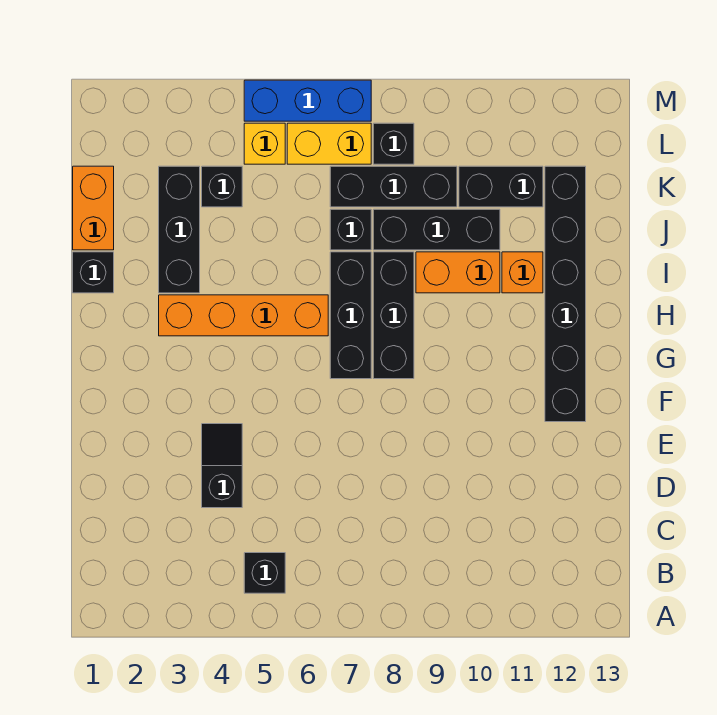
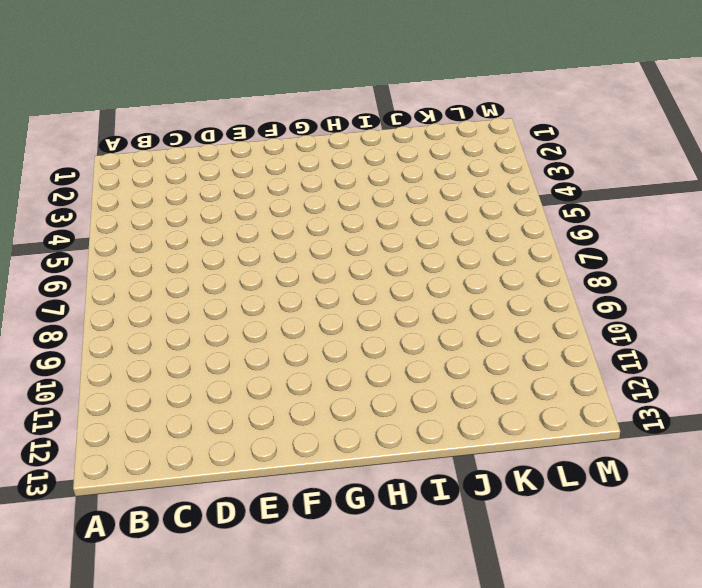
none -> black brick B5 level 1
none -> black slope D4:E4 level 1 top D
none -> black brick F12:K12 level 1

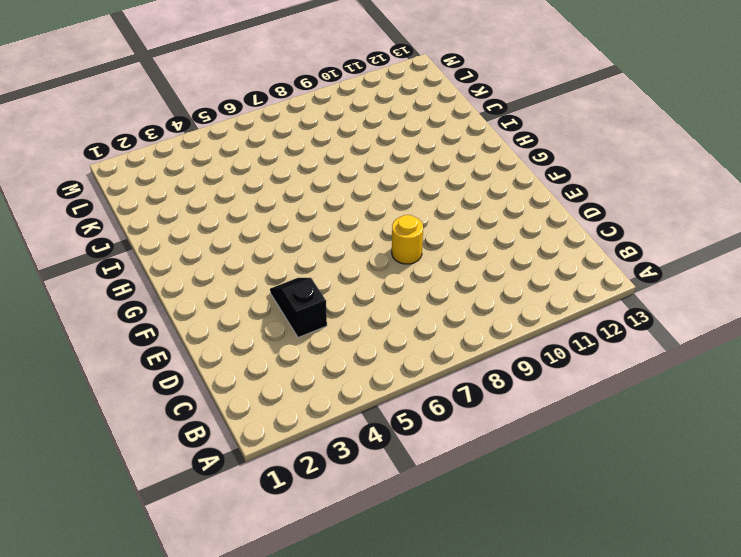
yellow round brick E8 level 1 -> none
none -> black brick B5 level 1
none -> black brick F12:K12 level 1
none -> black brick G7:I7 level 1

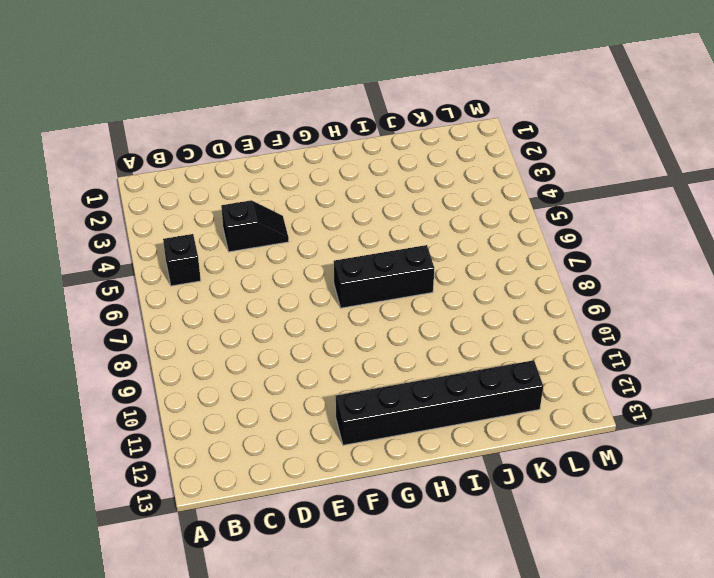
none -> black brick G8:I8 level 1
none -> orange brick H3:H6 level 1
none -> black brick I1 level 1

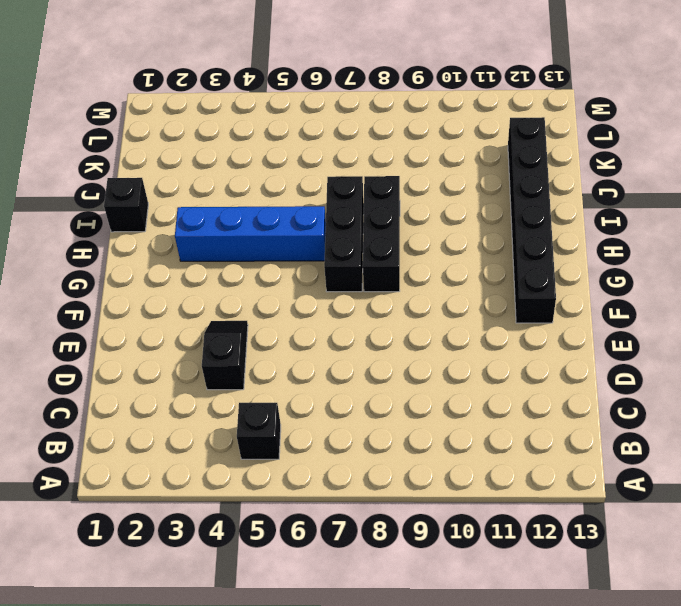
blue brick H3:H6 level 1 -> orange brick H3:H6 level 1
none -> black brick I3:K3 level 1
none -> orange brick I9:I10 level 1
none -> orange brick I11 level 1

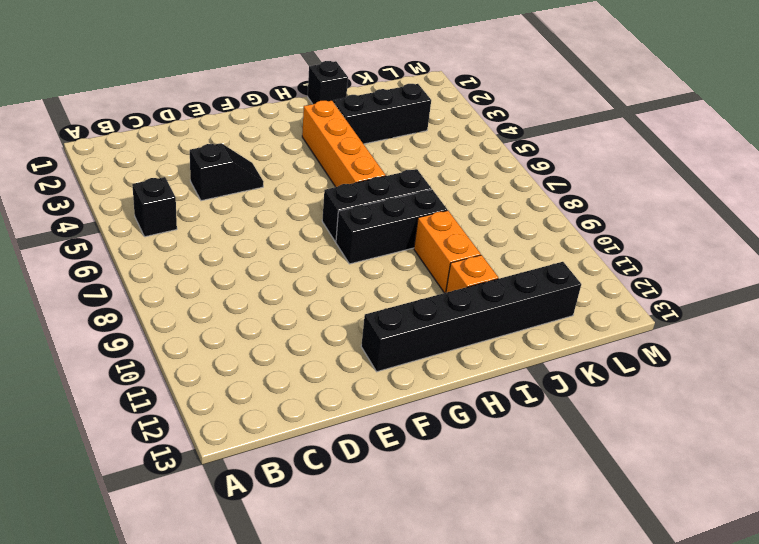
none -> orange brick J1:K1 level 1
none -> black brick J7 level 1
none -> black brick J8:J10 level 1

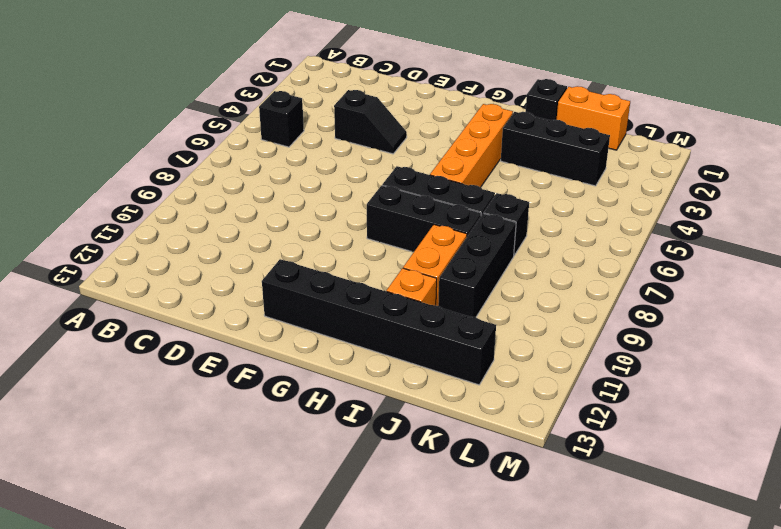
none -> black brick K4 level 1
none -> black brick K7:K9 level 1
none -> black brick K10:K11 level 1

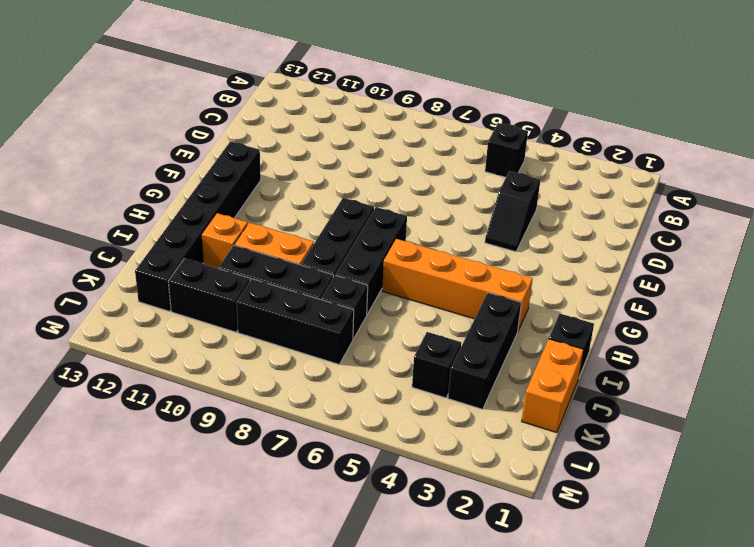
none -> yellow brick L5 level 1
none -> yellow brick L6:L7 level 1
none -> black brick L8 level 1

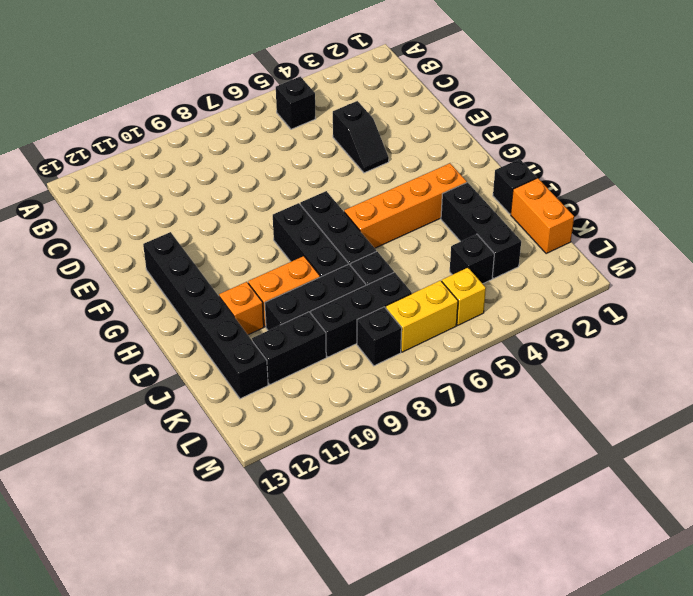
none -> blue brick M5:M7 level 1

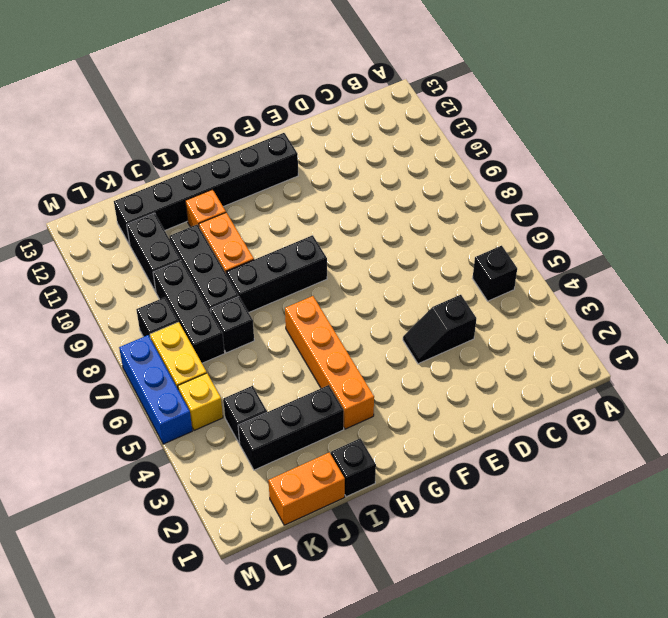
none -> black brick G7:I7 level 1

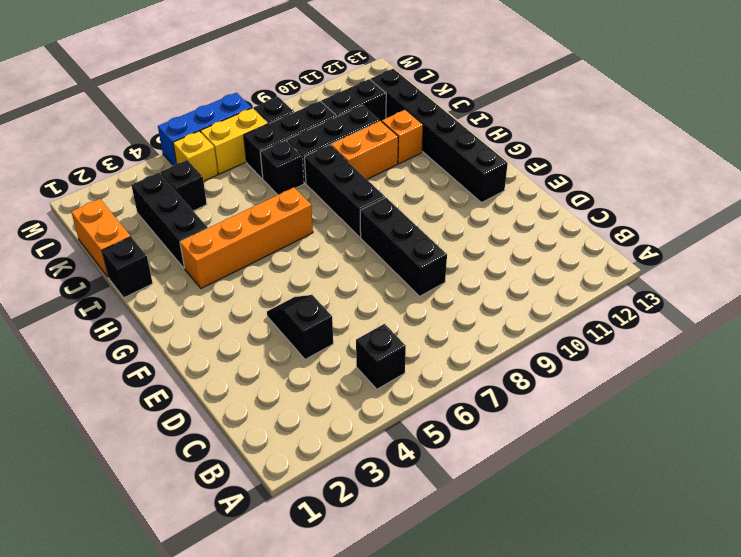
black brick D8:F8 level 1 -> black brick G7:I7 level 1

